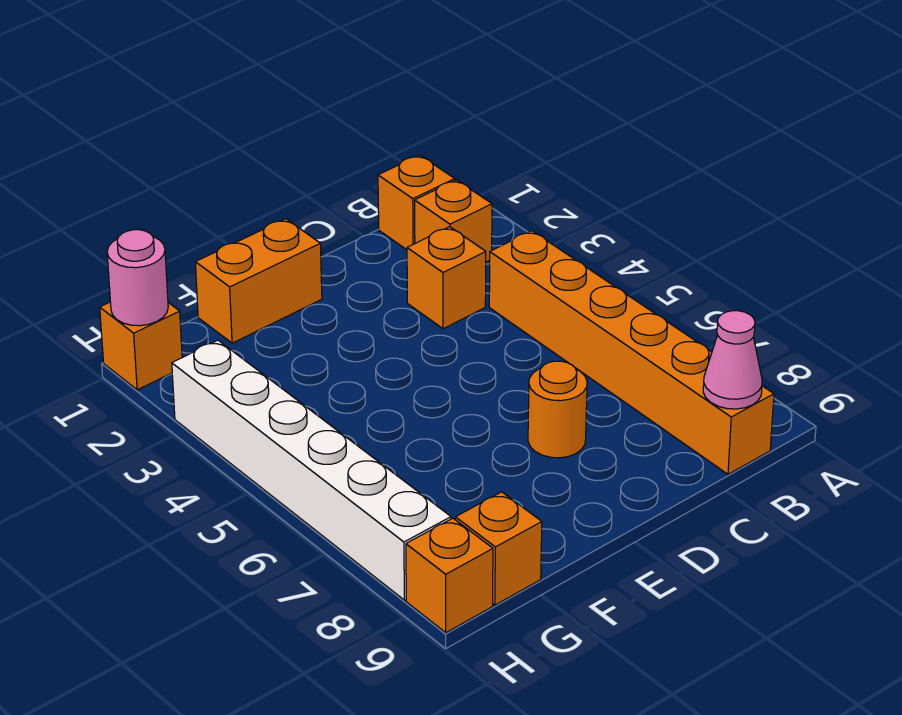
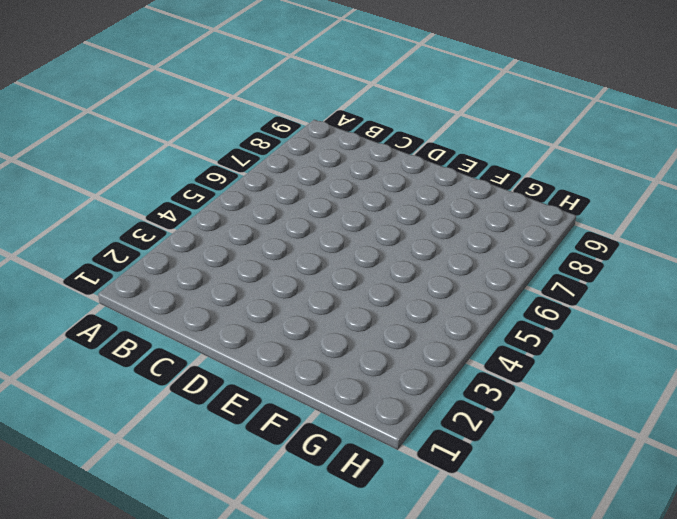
none -> orange brick B1 level 1
none -> orange brick B2 level 1
none -> orange brick B4:B9 level 1

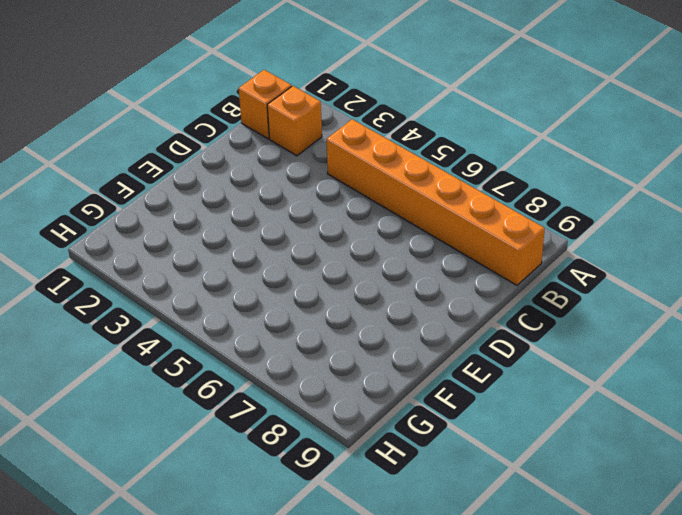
none -> orange brick C3 level 1
none -> orange round brick D7 level 1
none -> orange brick E1:F1 level 1

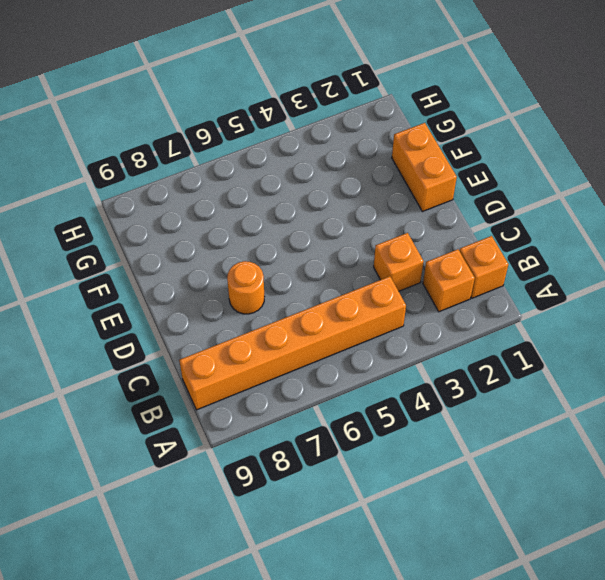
none -> orange brick G9 level 1
none -> orange brick H1 level 1
none -> white brick H3:H8 level 1

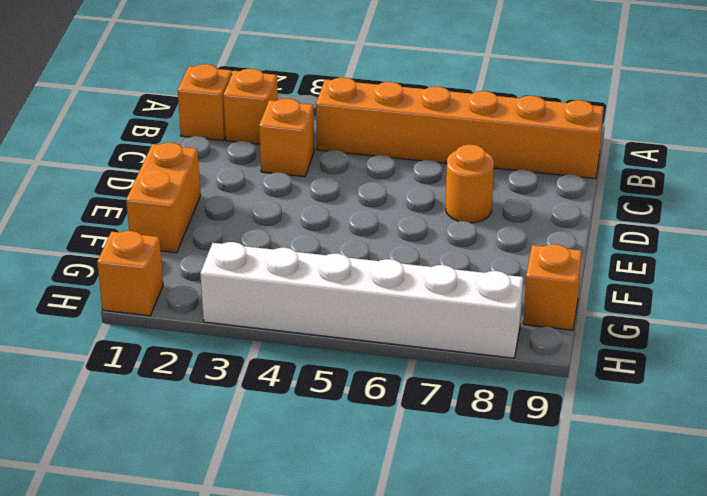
none -> orange brick H9 level 1
none -> pink cone B9 level 2
none -> pink round brick H1 level 2

